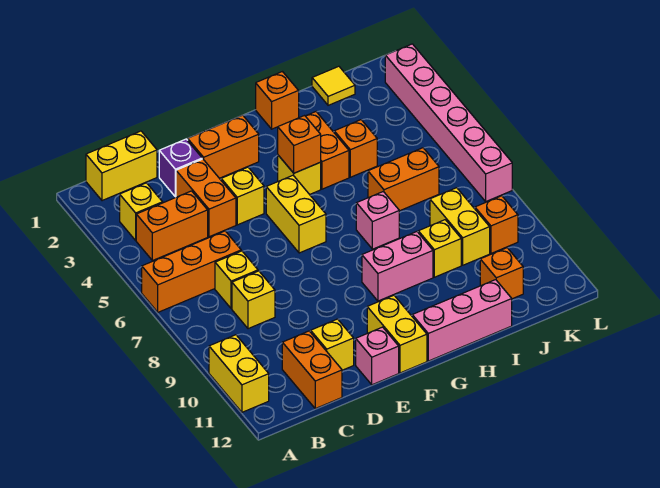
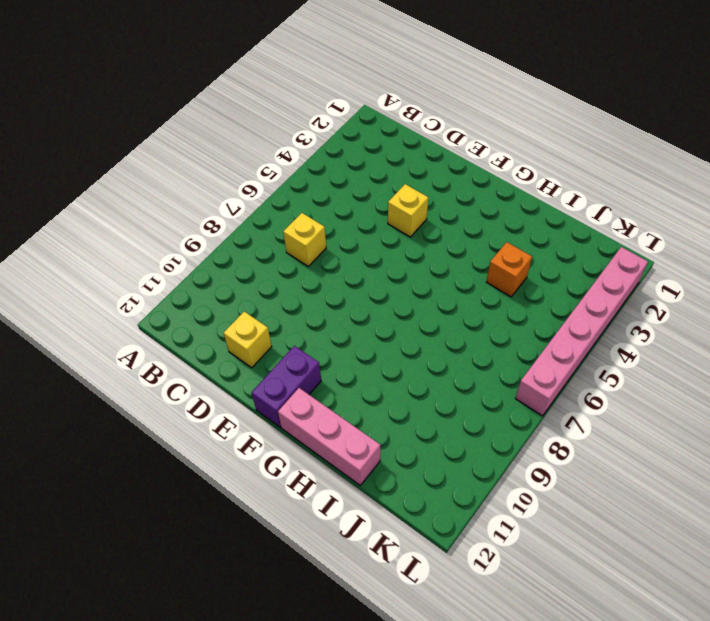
purple brick F11:F12 level 1 -> yellow brick F11:F12 level 1
none -> orange brick A6:C6 level 1
none -> yellow brick A10:A11 level 1
none -> yellow brick B1:C1 level 1
none -> yellow brick B3 level 1

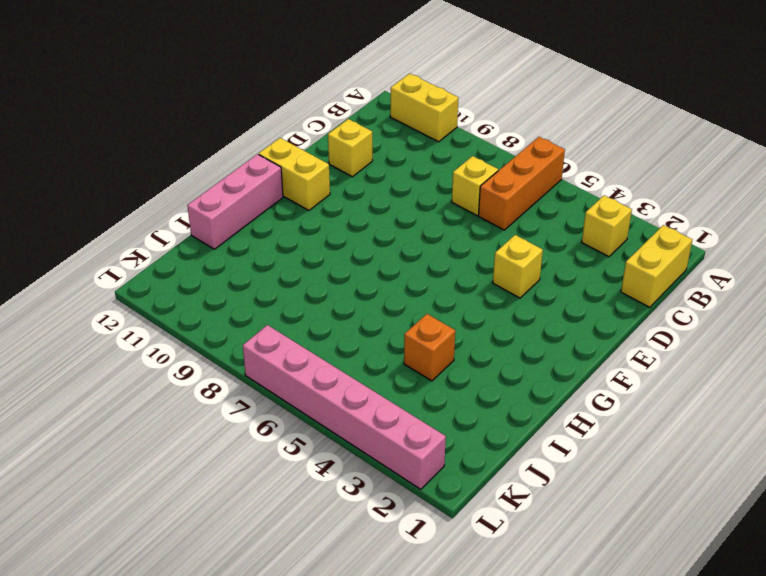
none -> orange brick B4:C4 level 1
none -> yellow brick C8 level 1
none -> orange brick C11:C12 level 1
none -> purple brick D2 level 1

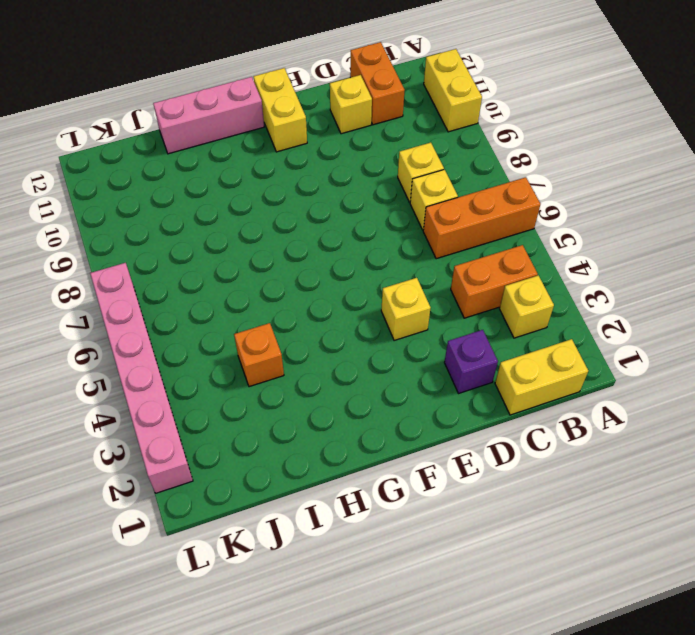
none -> orange brick D3:D4 level 1
none -> orange brick E2:F2 level 1
none -> pink brick E12 level 1
none -> yellow brick F5:F6 level 1

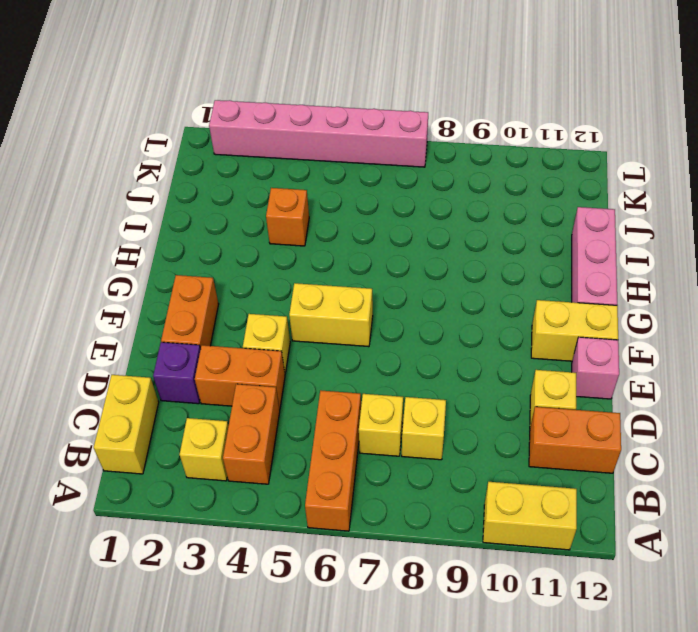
none -> yellow brick G4 level 1
none -> pink brick G9:H9 level 1
none -> orange brick H1 level 1
none -> orange brick H3:H4 level 1

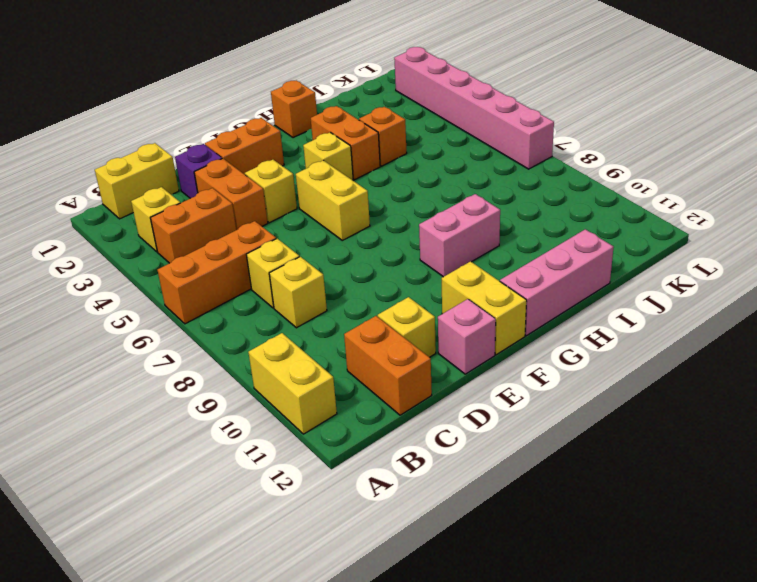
none -> pink brick H7 level 1
none -> orange brick I6:J6 level 1
none -> yellow brick I9 level 1
none -> yellow tile J1 level 1

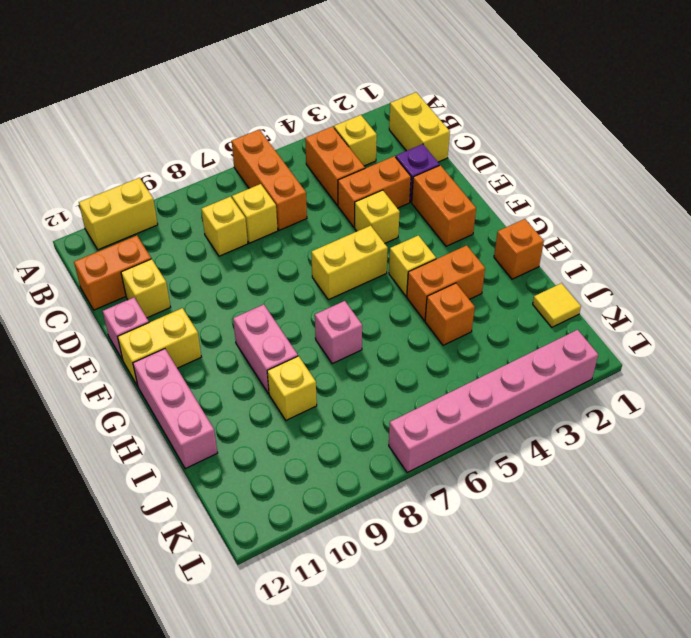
none -> orange brick I6:J6 level 1
none -> yellow brick J8:J9 level 1
none -> orange brick J11 level 1
none -> orange brick K9 level 1

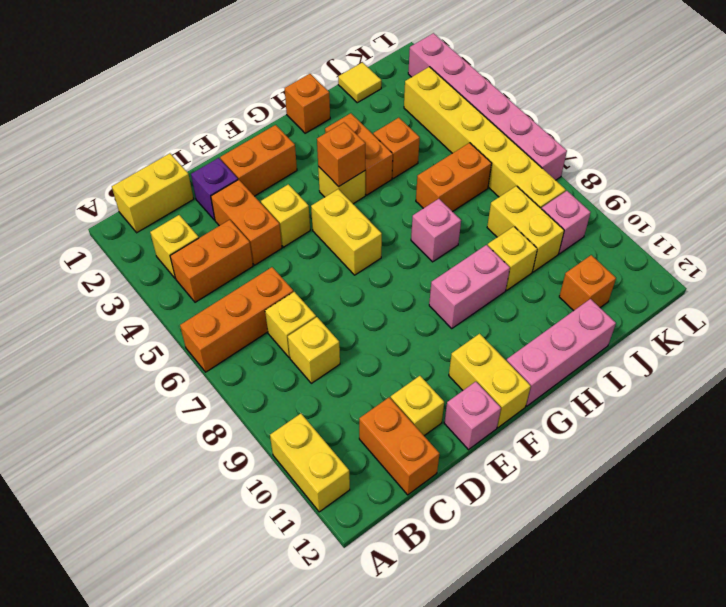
yellow brick K3:K8 level 1 -> none
pink brick K9 level 1 -> orange brick K9 level 1

